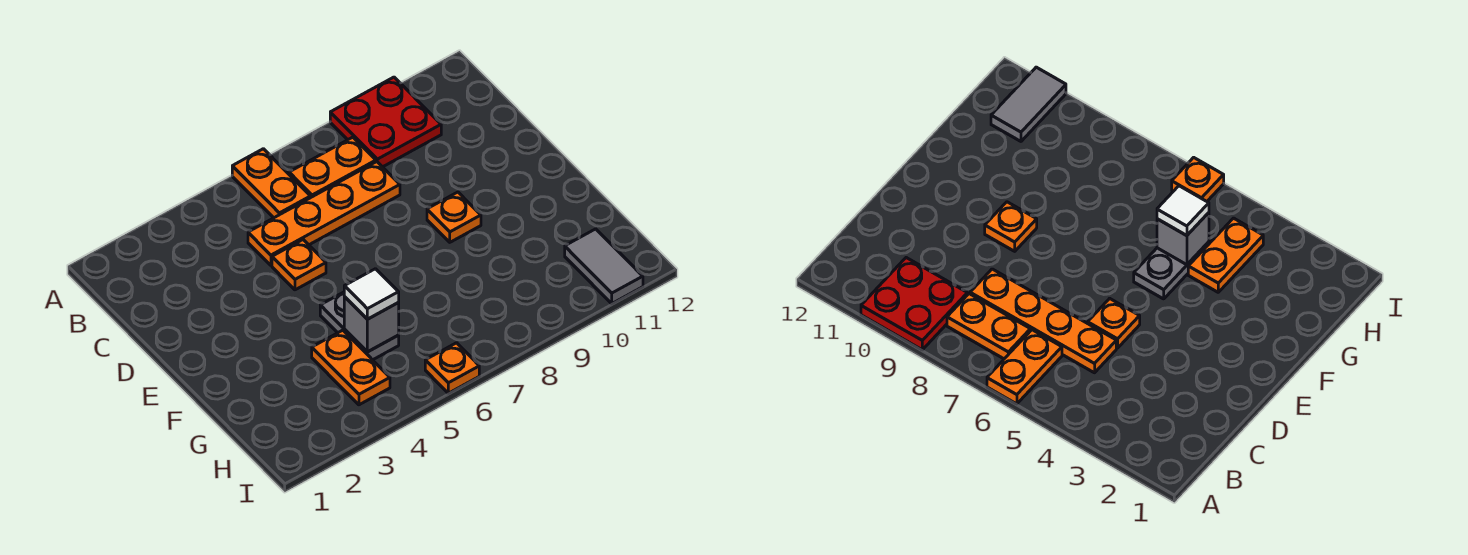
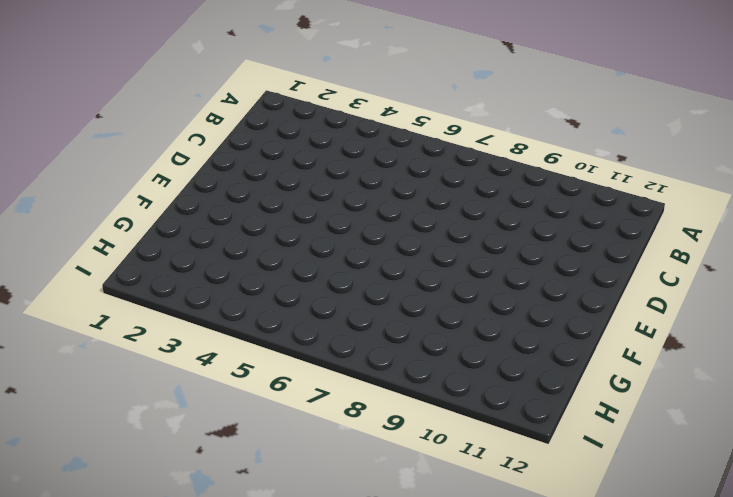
none -> orange plate A6:B6 level 1
none -> red plate A9:B10 level 1
none -> orange plate B7:B8 level 1

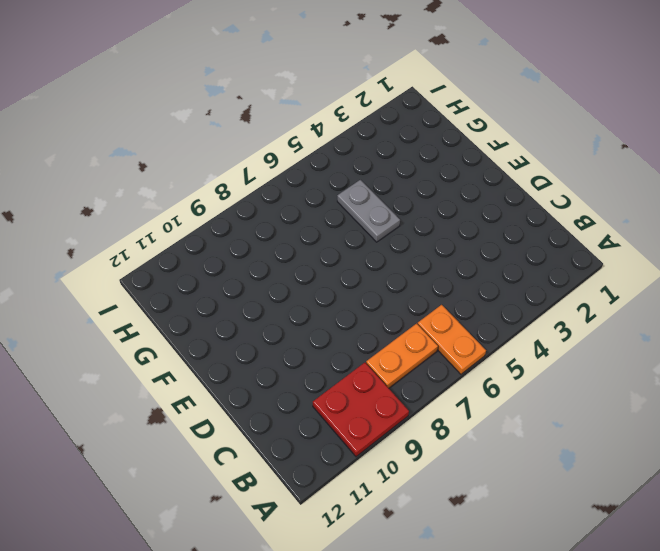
none -> orange plate C5:C8 level 1
none -> orange plate D5 level 1
none -> orange plate E9 level 1

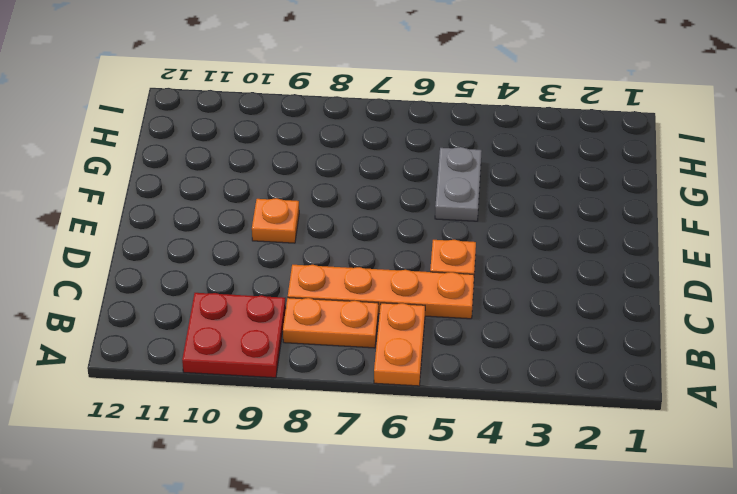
none -> orange plate G4:H4 level 1
none -> grey tile H11:I11 level 1
none -> orange plate I6 level 1

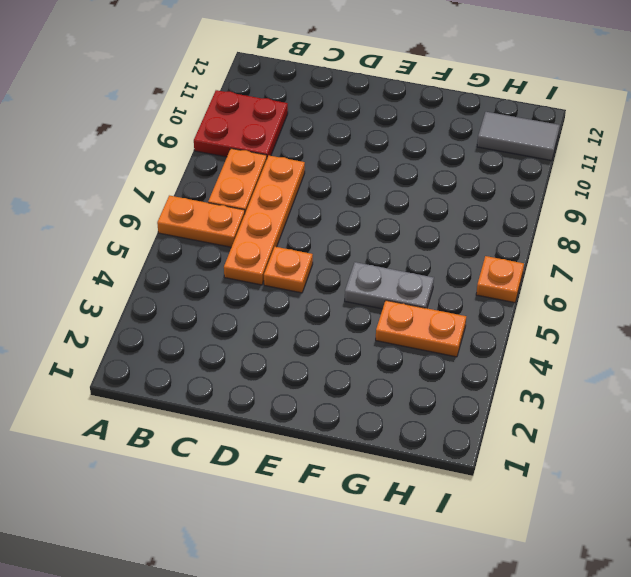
none -> orange plate E9 level 1
none -> grey brick G5 level 2
none -> white tile G5 level 3

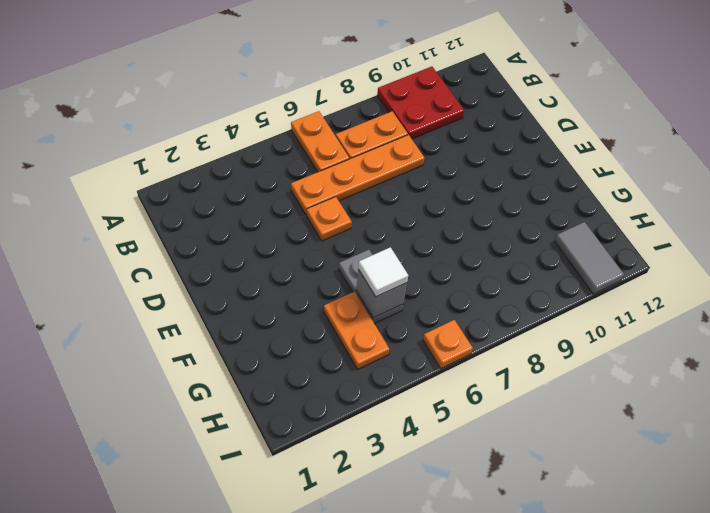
none -> orange plate E9 level 1

